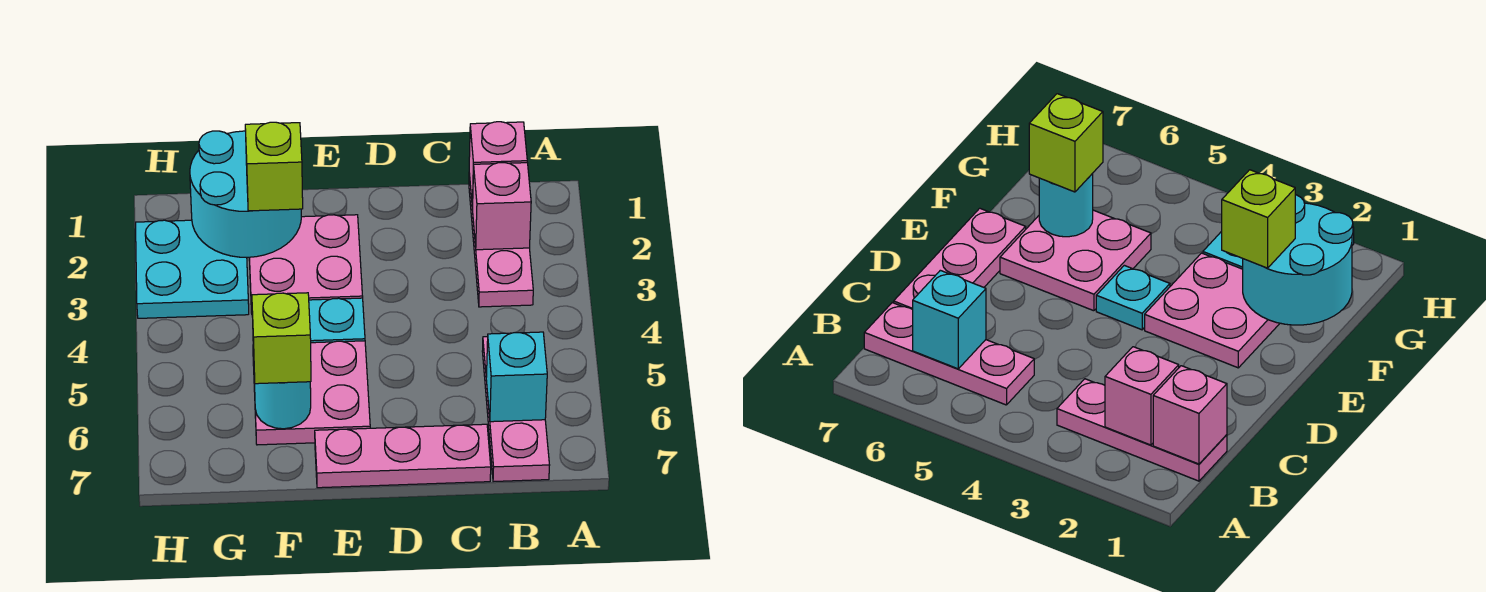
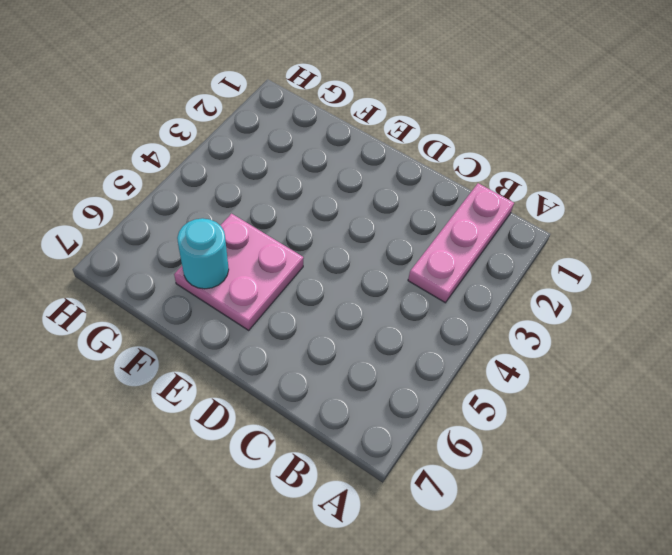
none -> pink plate B5:B7 level 1
none -> pink plate C7:E7 level 1
none -> pink plate E2:F3 level 1

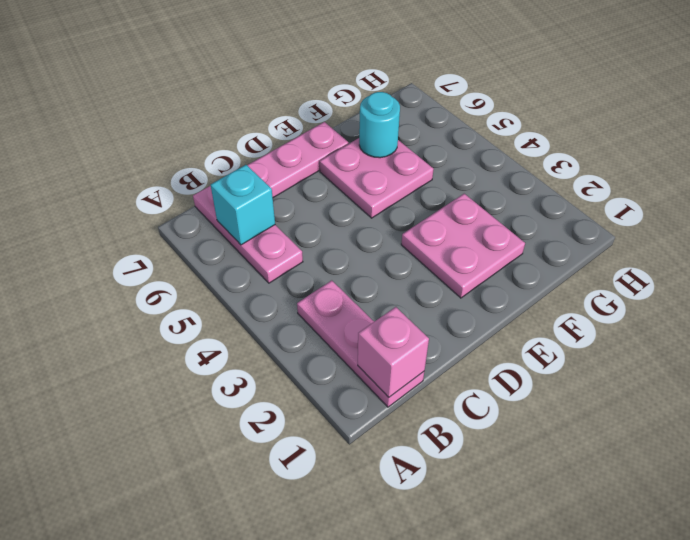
none -> cyan plate E4 level 1
none -> cyan plate G2:H3 level 1
none -> pink brick B2 level 2

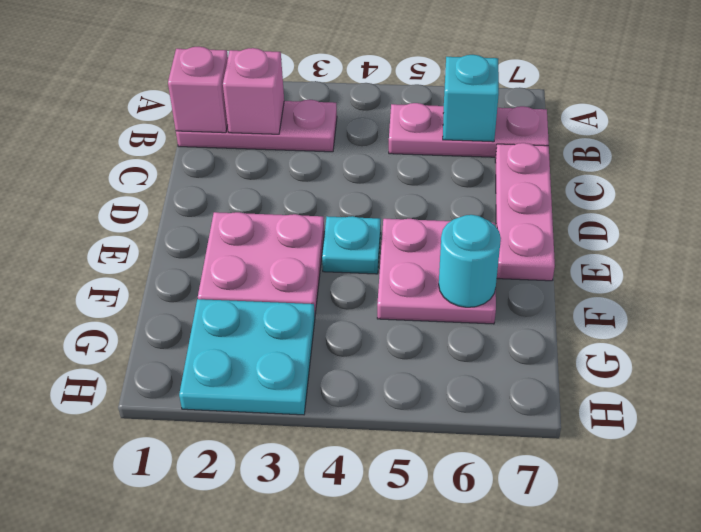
none -> cyan round brick F1:G2 level 2
none -> lime brick F2 level 3
none -> lime brick F6 level 3

